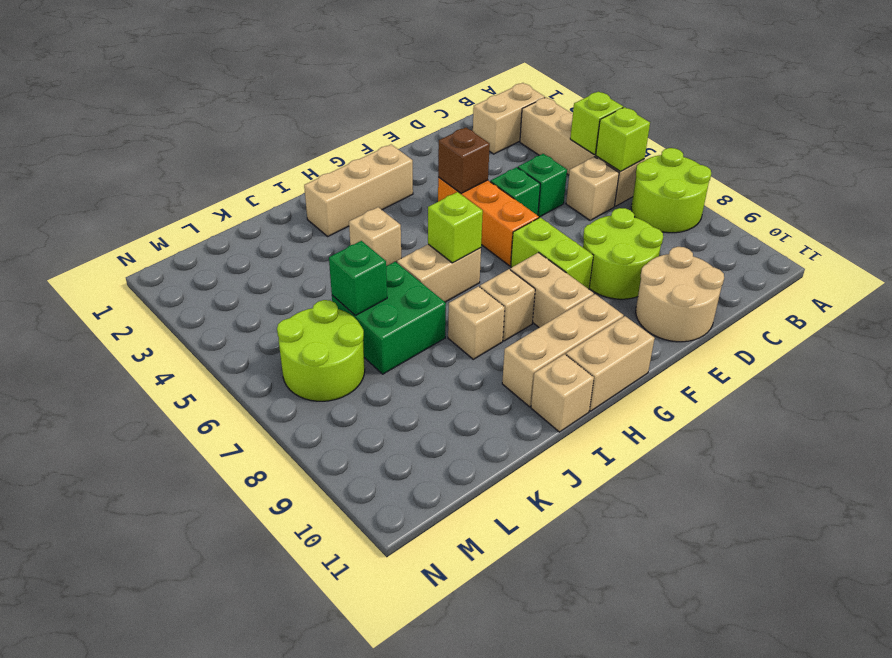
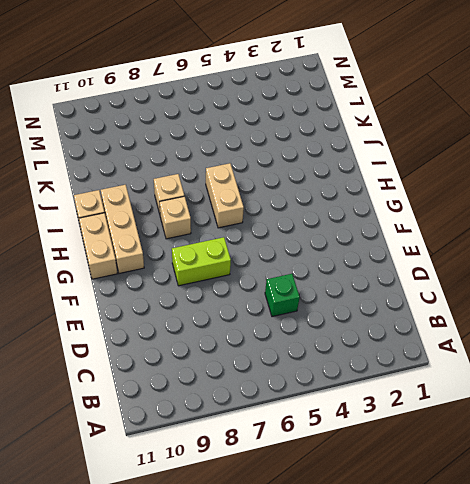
none -> lime round brick A7:B8 level 1
none -> tan brick B2:C2 level 1
none -> tan brick B3:B6 level 1

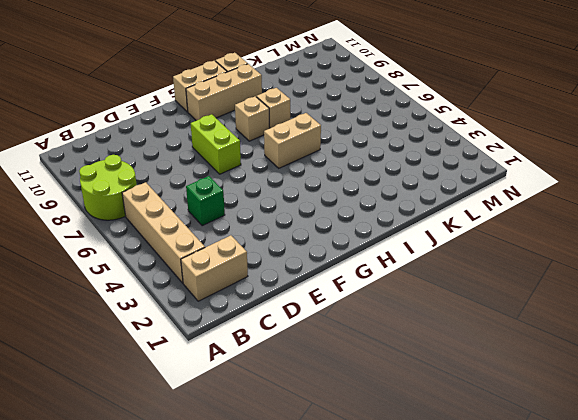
none -> tan brick C6 level 1
none -> lime round brick D8:E9 level 1
none -> tan round brick D10:E11 level 1

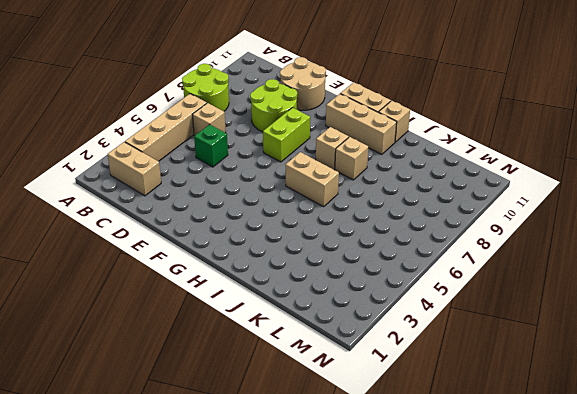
none -> green brick E5 level 1
none -> orange brick F4:F6 level 1
none -> tan brick G2:I2 level 1

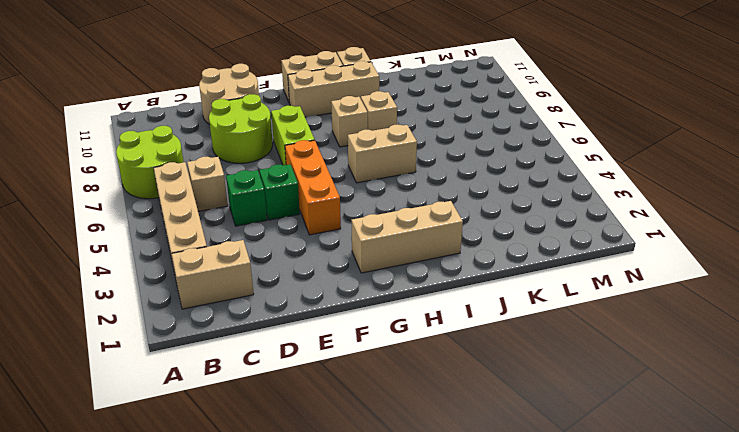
none -> tan brick G8:G9 level 1
none -> tan brick I4 level 1
none -> green brick J6:K7 level 1

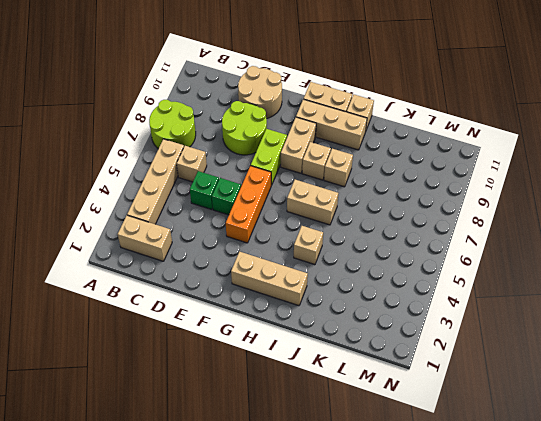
none -> green brick J6:K7 level 1
none -> lime round brick L6:M7 level 1
none -> lime brick B5 level 2

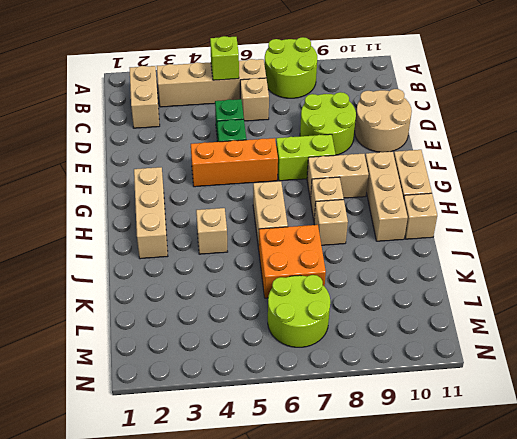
orange brick J6:K7 level 1 -> green brick J6:K7 level 1
none -> lime brick B6 level 2
none -> brown brick F4 level 2
none -> lime brick H6 level 2

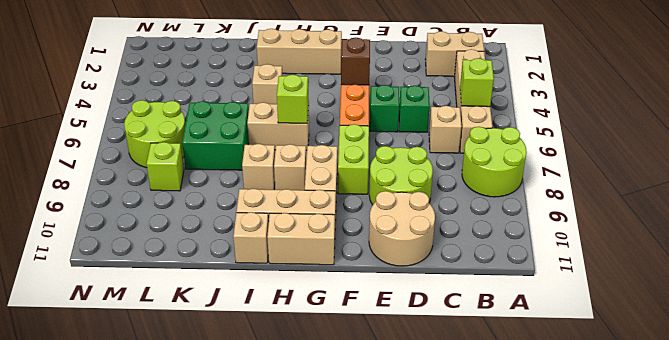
lime brick L8 level 1 -> lime brick B6 level 2
none -> green brick K6 level 2

